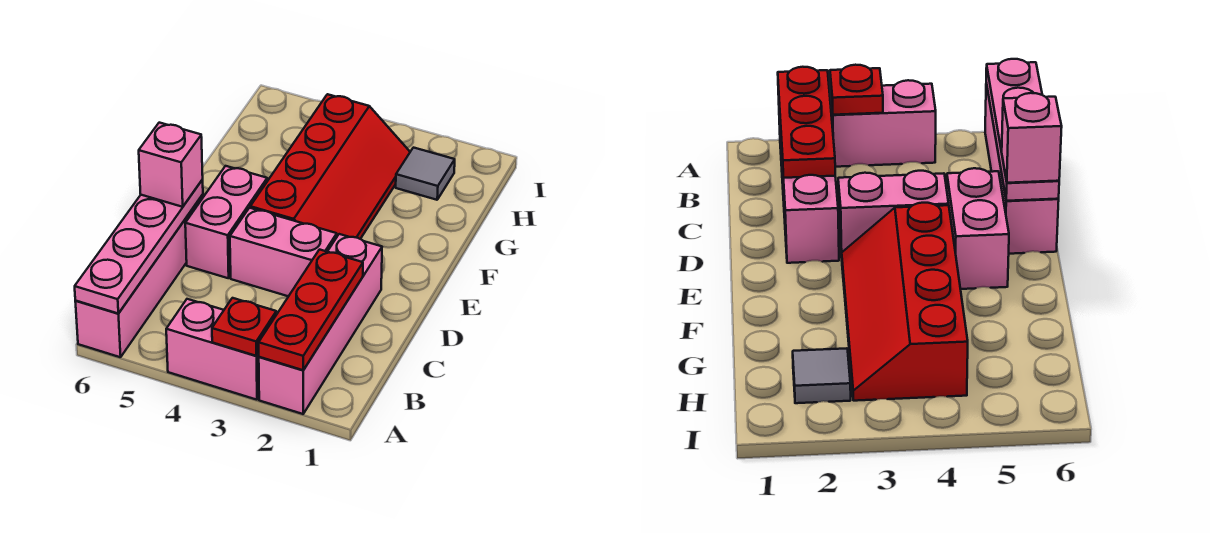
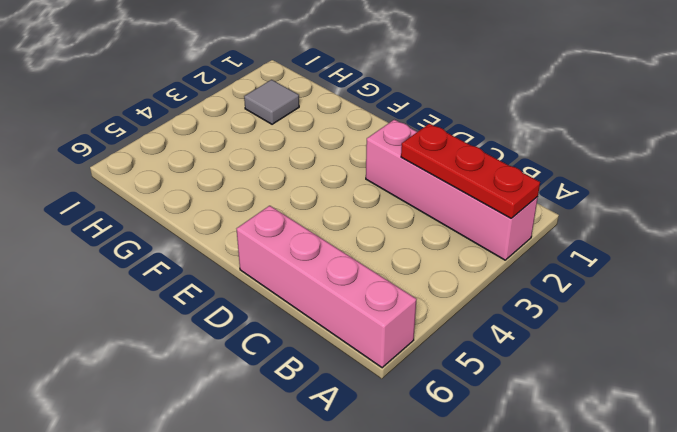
none -> pink brick A3:A4 level 1
none -> pink brick D3:D4 level 1

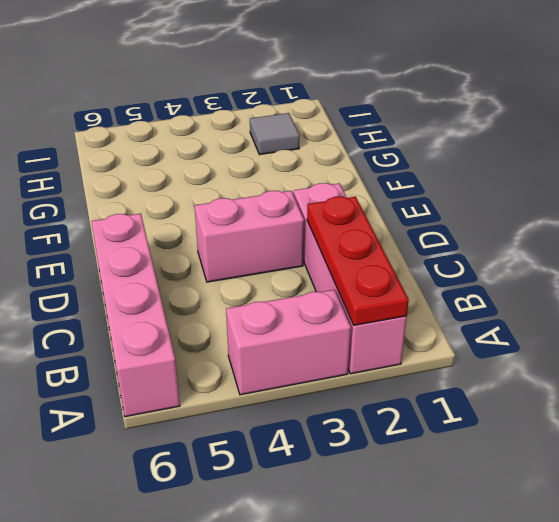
none -> pink brick D5:E5 level 1
none -> red slope E3:H4 level 1 top 4

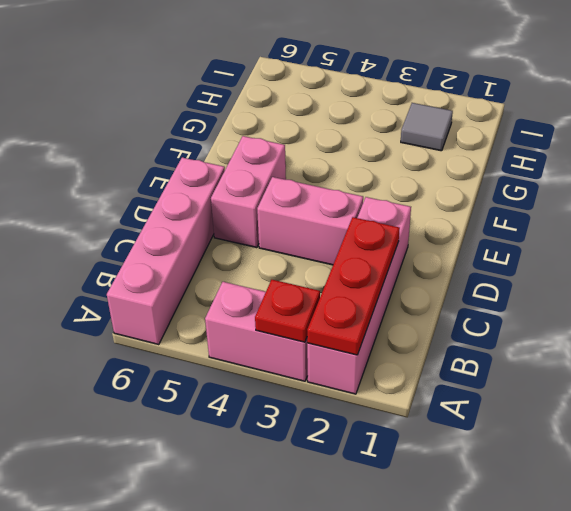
none -> red slope E3:H4 level 1 top 4
none -> pink plate A6:D6 level 2

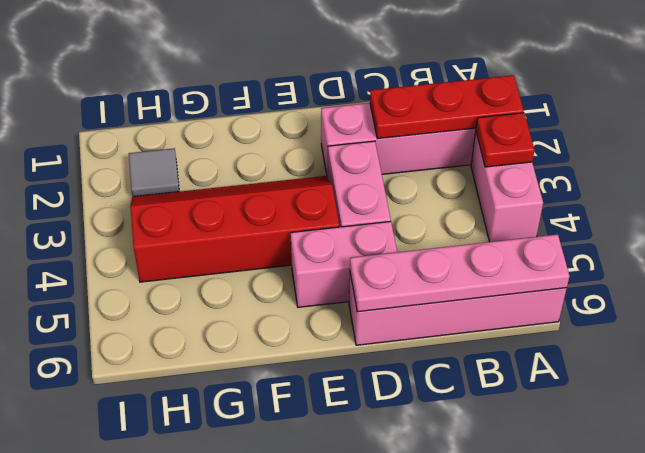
none -> pink brick D6 level 3

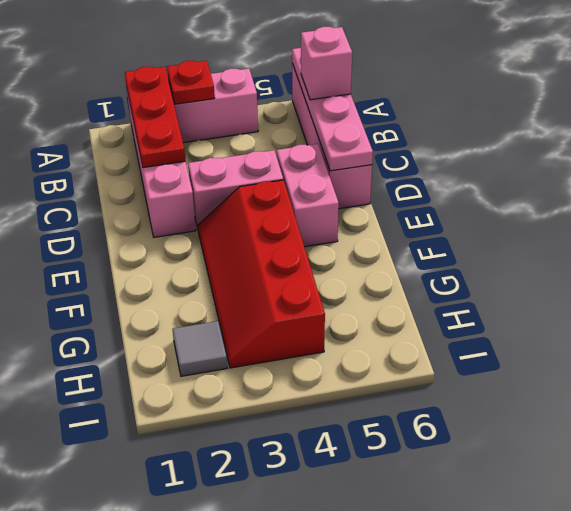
pink brick B6 level 3 -> pink brick D6 level 3

